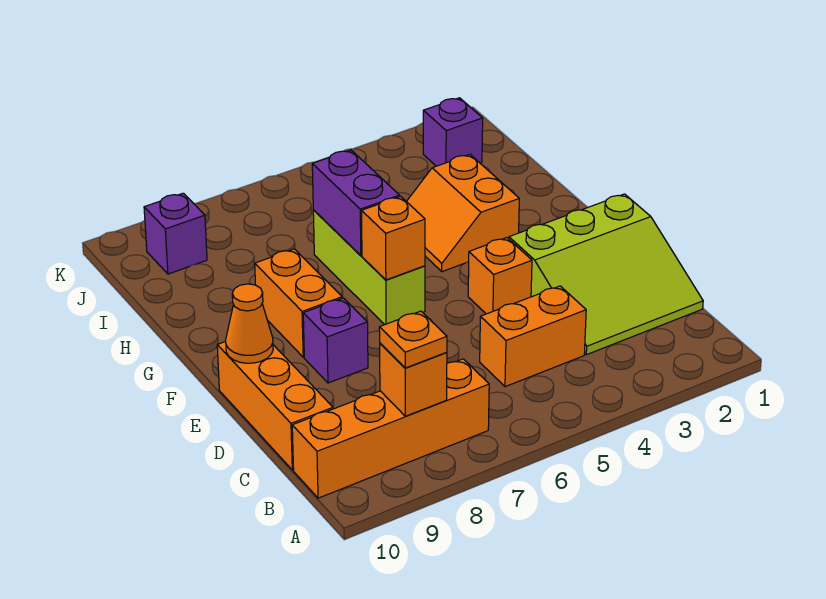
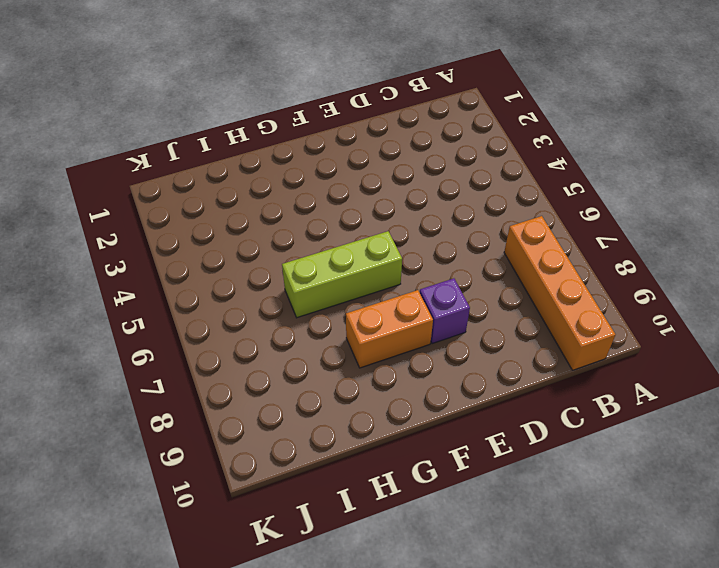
none -> lime slope C1:E3 level 1 top E
none -> orange brick C4:C5 level 1
none -> orange brick C10:E10 level 1

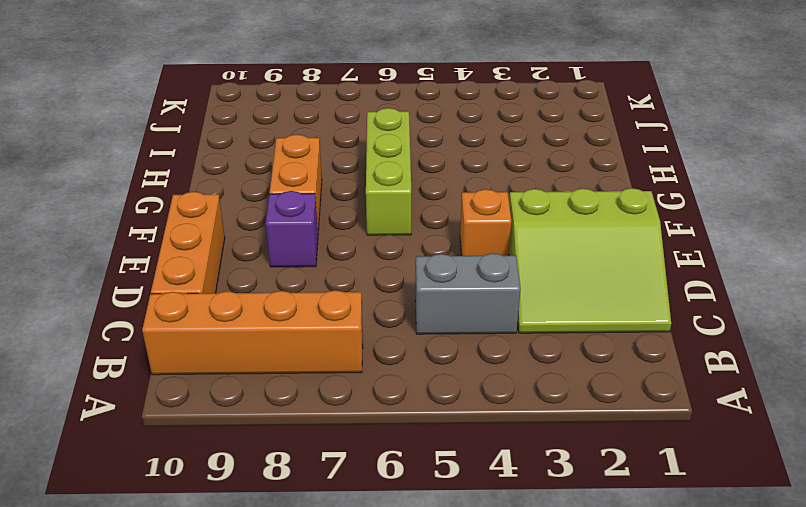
grey brick C4:C5 level 1 -> orange brick C4:C5 level 1
none -> orange slope G3:H4 level 1 top 3
none -> purple brick J2 level 1
none -> purple brick J9 level 1

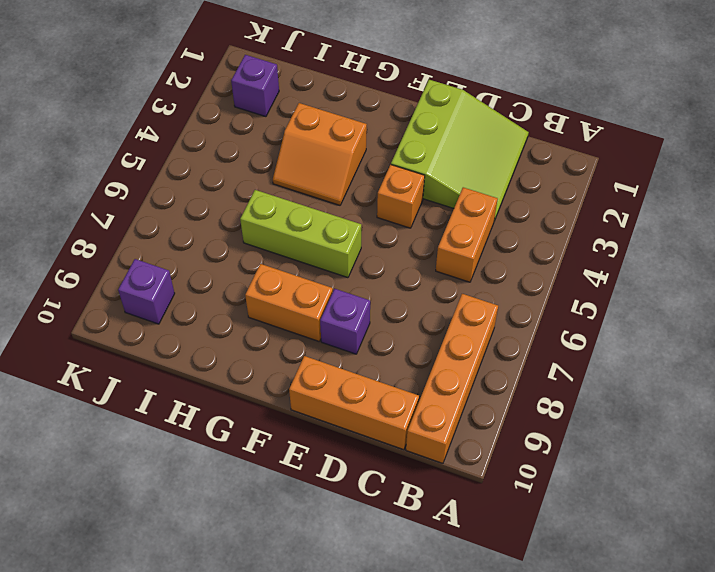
none -> orange brick B8 level 2
none -> orange cone E10 level 2
none -> orange brick F6 level 2

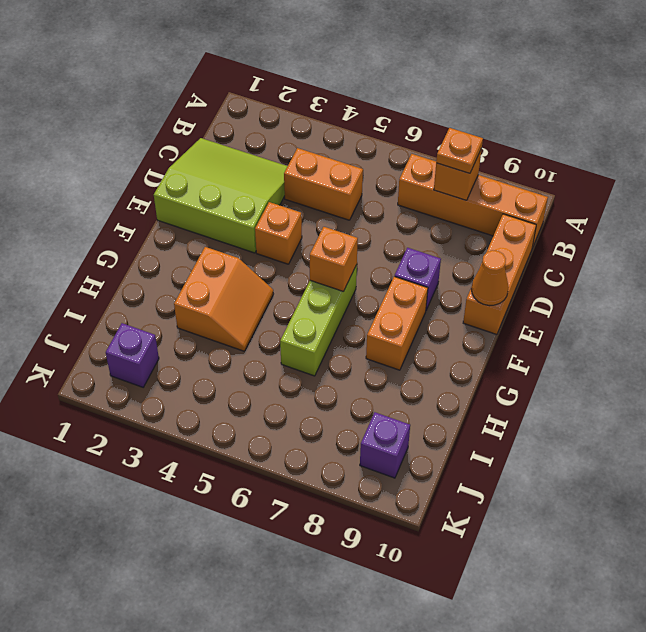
none -> purple brick G6:H6 level 2

